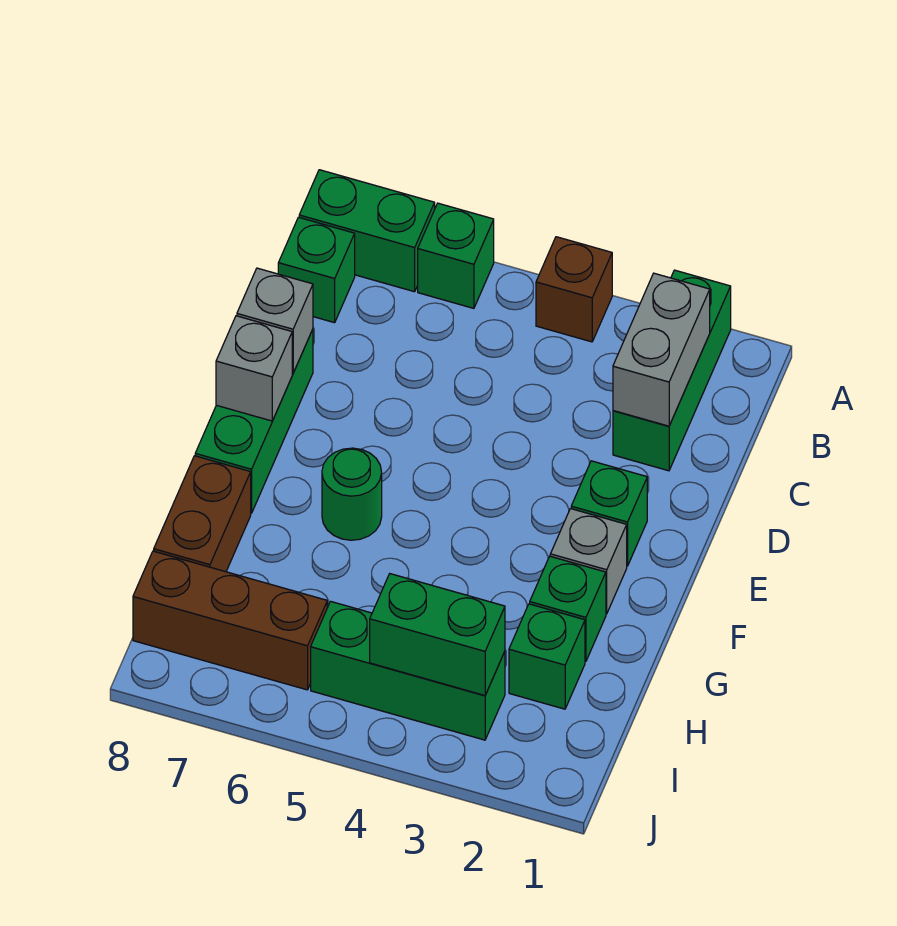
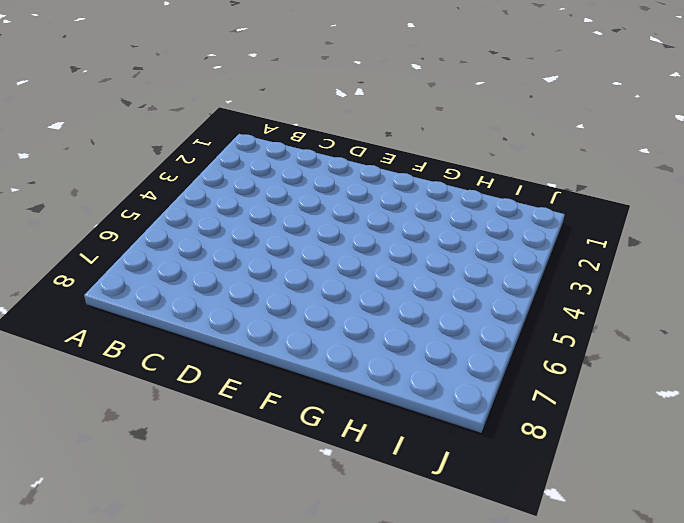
none -> green brick A2:C2 level 1
none -> brown brick A4 level 1
none -> green brick A6 level 1

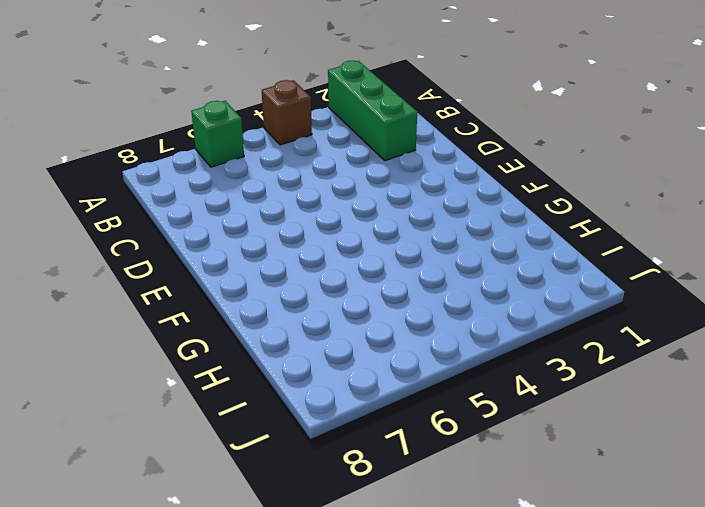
none -> green brick A7:A8 level 1
none -> green brick B8 level 1
none -> green brick D8:F8 level 1

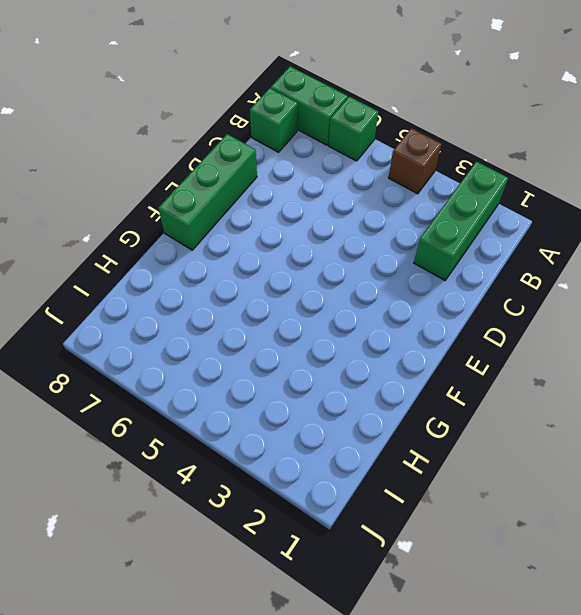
none -> green brick E2 level 1
none -> grey brick F2 level 1
none -> green round brick F6 level 1

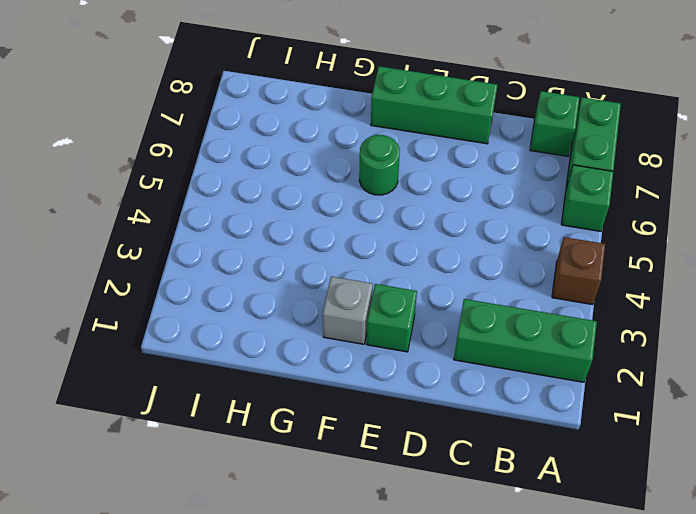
none -> green brick G2 level 1
none -> brown brick G8:H8 level 1
none -> green brick H2 level 1

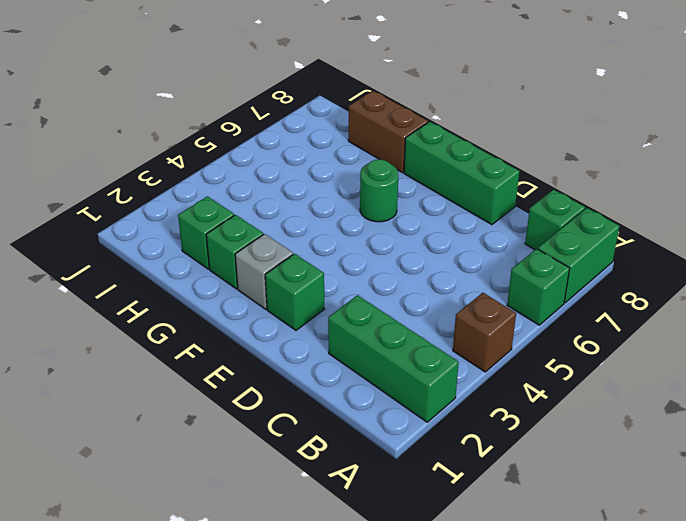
none -> green brick I3:I5 level 1
none -> brown brick I6:I8 level 1
none -> grey brick B2:C2 level 2

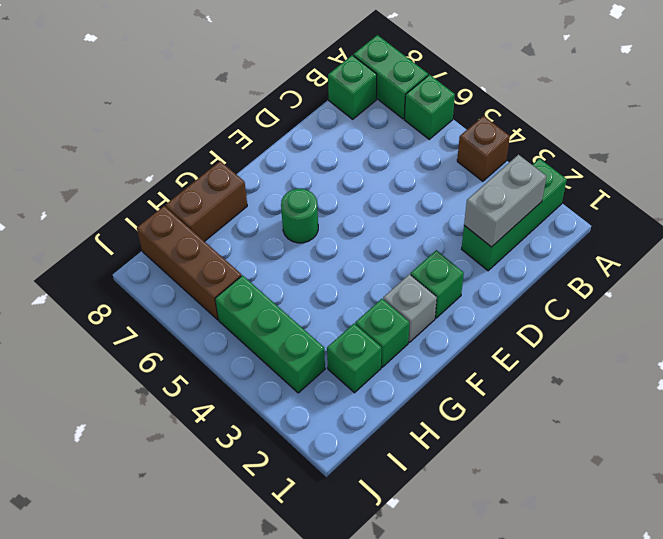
none -> green brick D8:F8 level 1
none -> grey brick D8 level 2
none -> grey brick E8 level 2

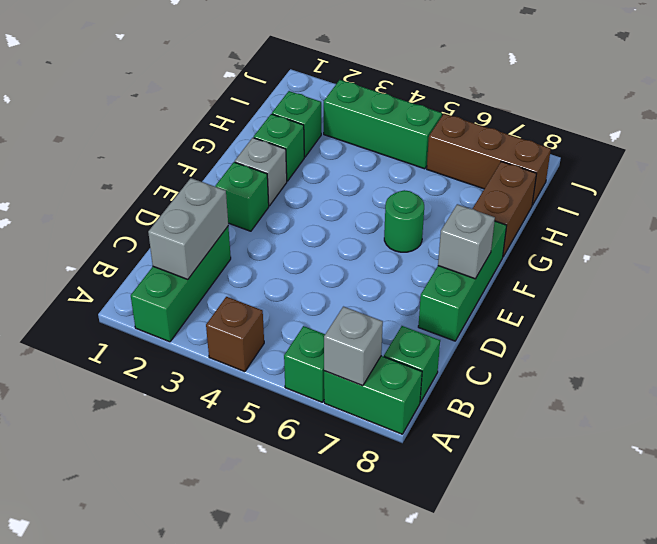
grey brick A7 level 2 -> grey brick D8 level 2
none -> green brick I3:I4 level 2

